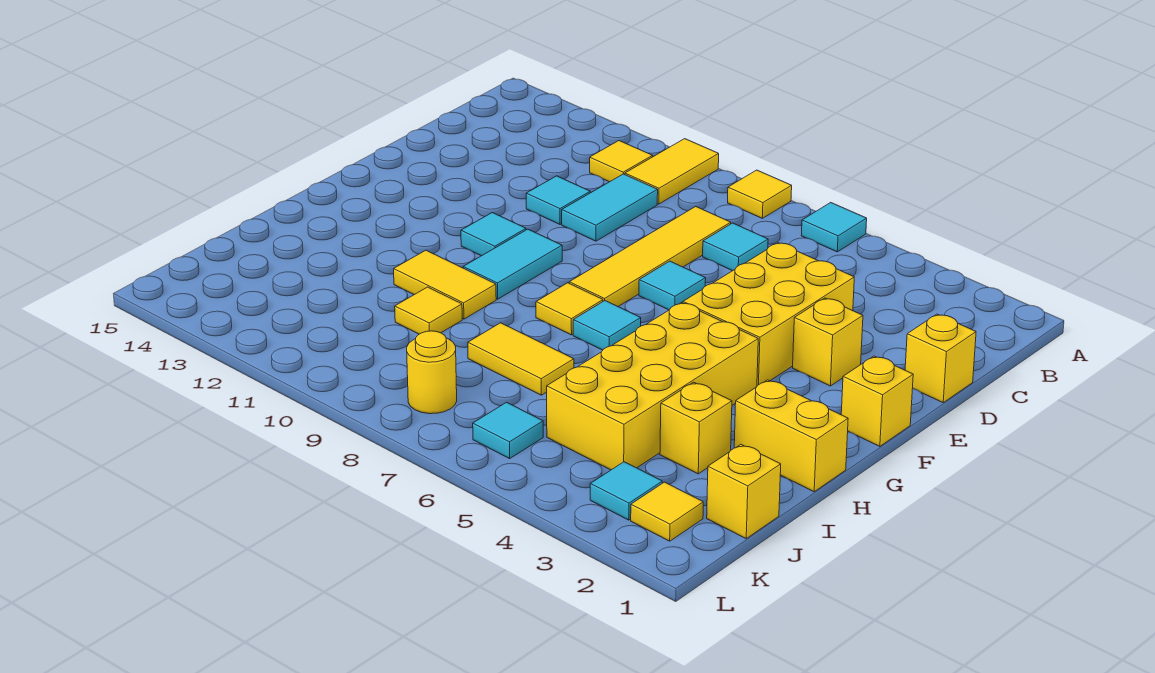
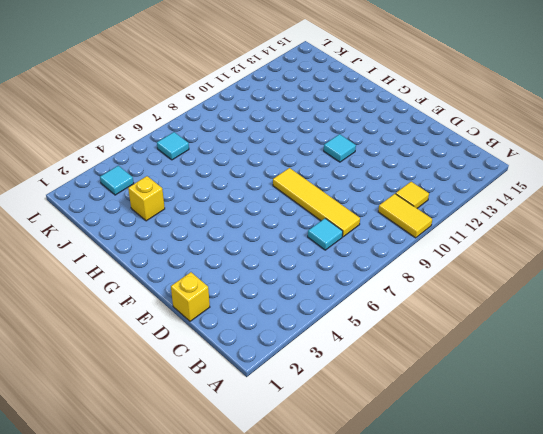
none -> cyan tile A6 level 1
none -> yellow tile A8 level 1
none -> cyan tile C10:D10 level 1

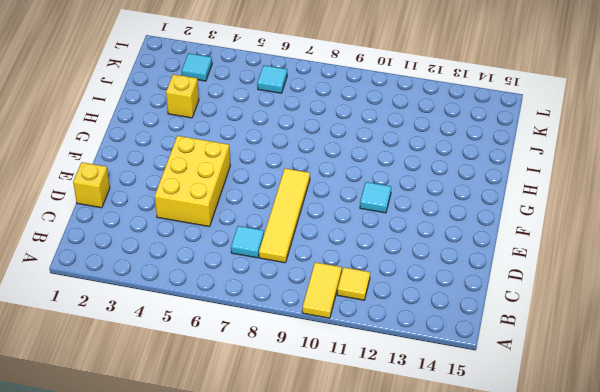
none -> cyan tile A6 level 1
none -> yellow tile A8 level 1
none -> cyan tile C10:D10 level 1

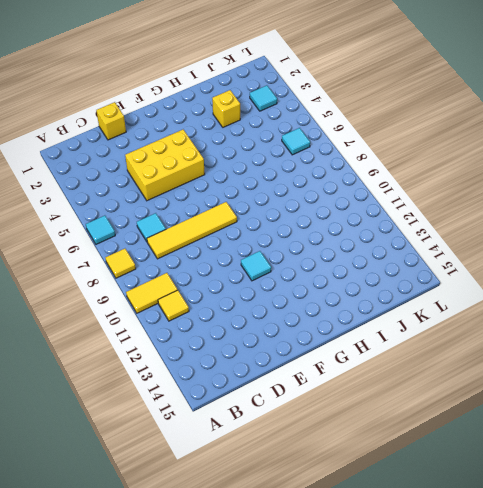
none -> cyan tile C10:D10 level 1
none -> cyan tile D11 level 1
none -> yellow brick E3 level 1

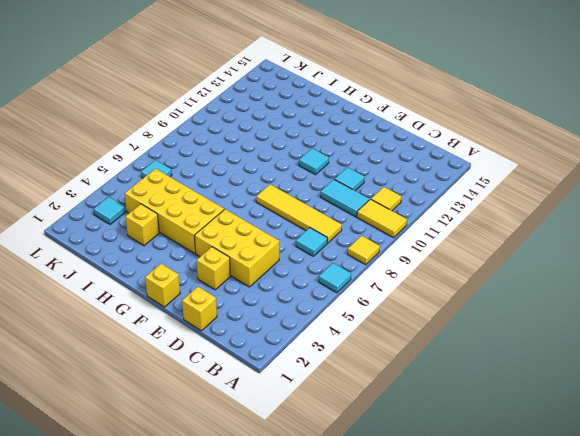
none -> cyan tile E7 level 1
none -> cyan tile F10:G10 level 1
none -> cyan tile G7 level 1

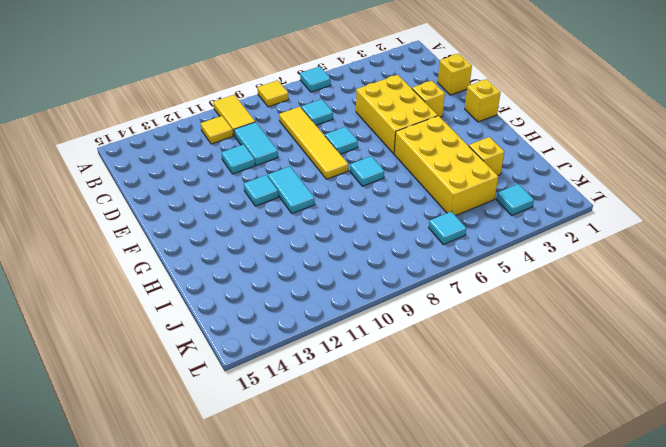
none -> yellow tile G8 level 1
none -> yellow brick H1:H2 level 1
none -> yellow tile H10:H11 level 1

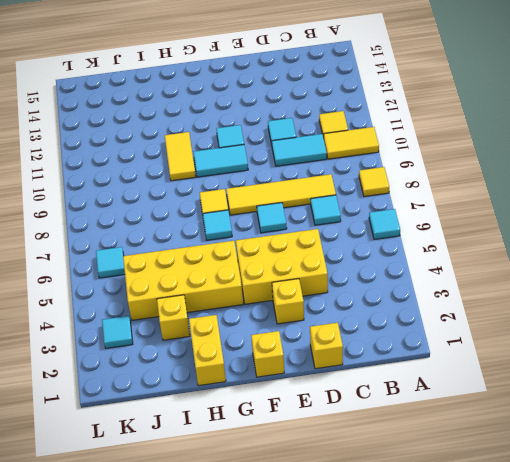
none -> yellow tile I7:I8 level 1
none -> yellow tile I10 level 1
none -> yellow brick J1 level 1

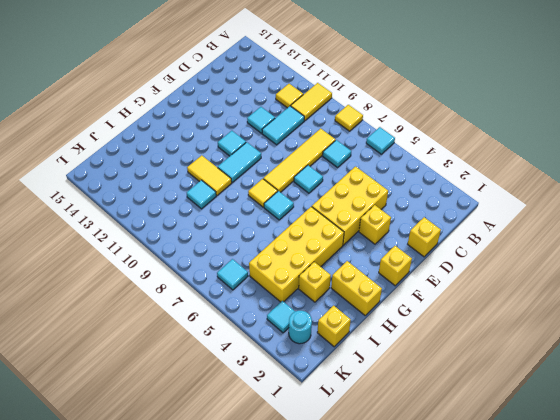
cyan tile I10 level 1 -> yellow tile I10 level 1
cyan round brick K2 level 1 -> yellow tile K2 level 1
none -> yellow tile I7:I8 level 1
none -> yellow round brick K8 level 1

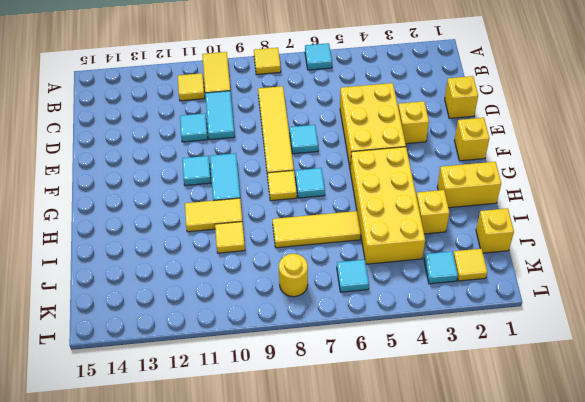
yellow tile I6:I8 level 1 -> yellow tile I7:I8 level 1
none -> cyan tile C7 level 1

